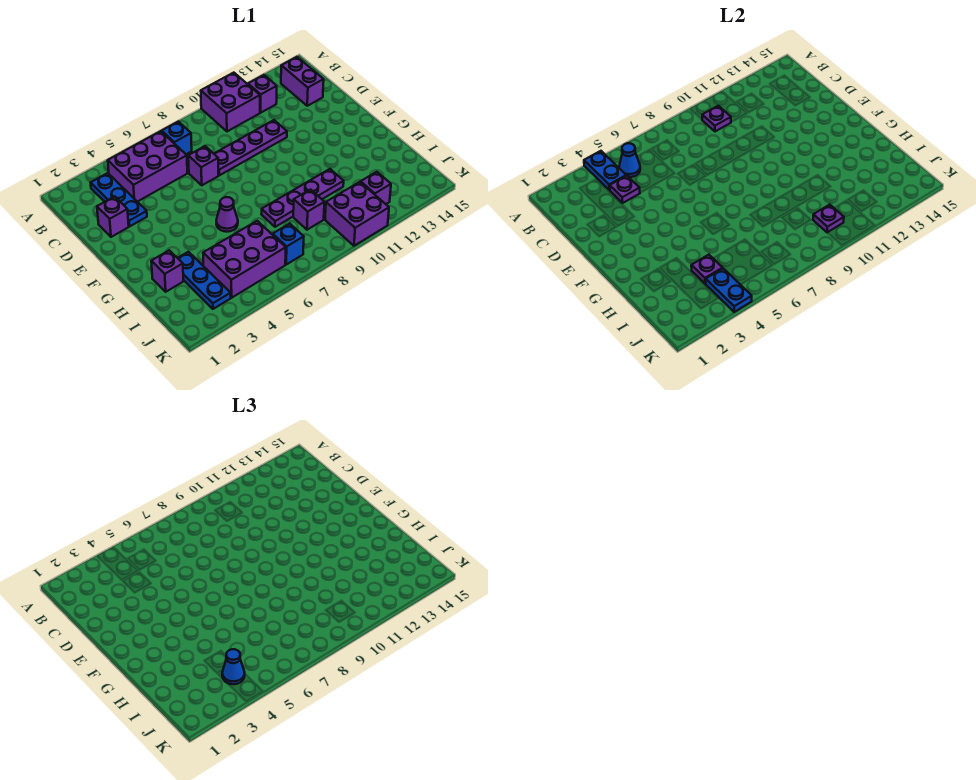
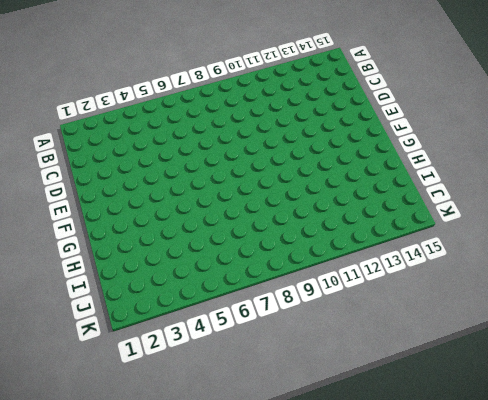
none -> purple brick A10:B11 level 1
none -> blue plate B3:D3 level 1
none -> purple brick B4:C6 level 1

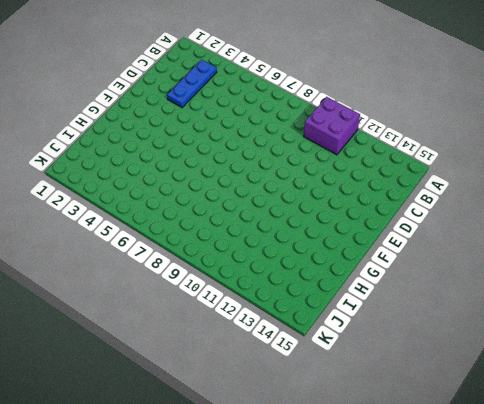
none -> purple brick B4:C6 level 1
none -> blue brick B7 level 1
none -> purple brick B12 level 1

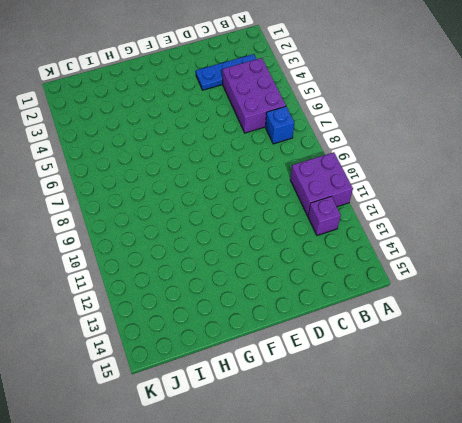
none -> purple brick B14:C14 level 1
none -> purple brick D2 level 1
none -> purple brick D7 level 1

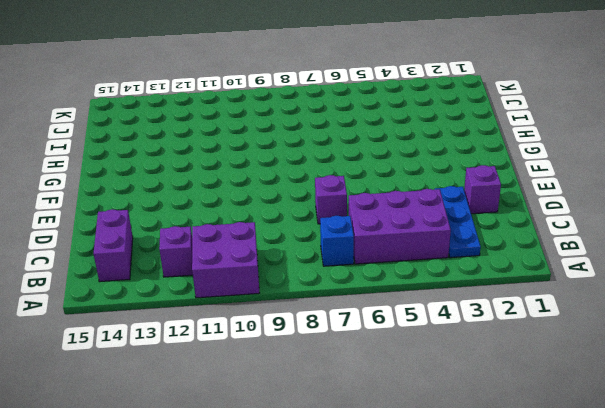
none -> purple plate D8:D11 level 1
none -> purple cone G6 level 1
none -> purple brick H2 level 1

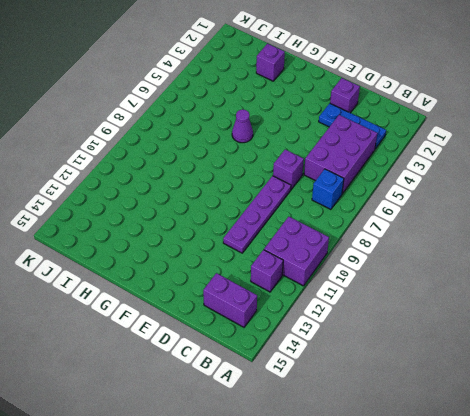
none -> blue plate H3:J3 level 1
none -> purple plate H8:H11 level 1
none -> purple brick I4:J6 level 1

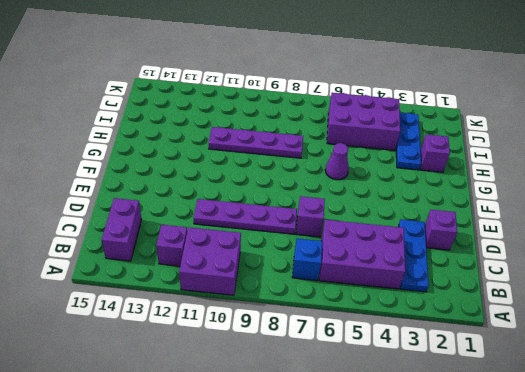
none -> purple brick I9 level 1
none -> blue brick J7 level 1
none -> purple brick J10:K11 level 1

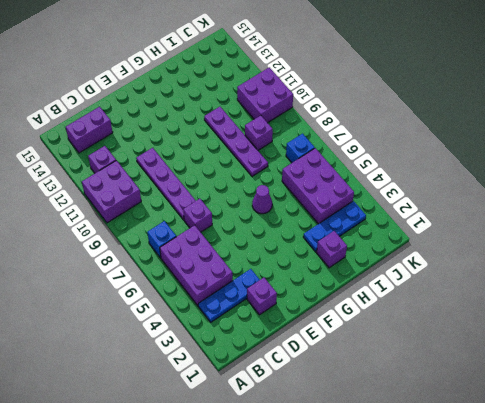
none -> purple brick J12 level 1
none -> blue plate A4:B4 level 2
none -> blue cone B5 level 2

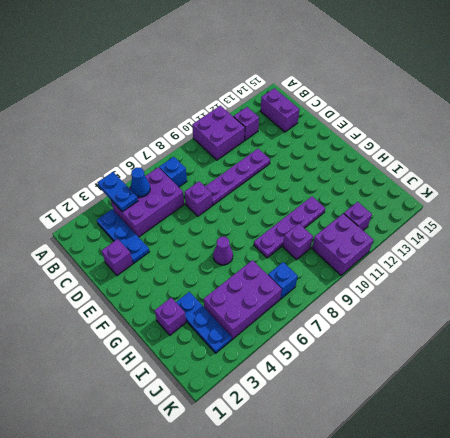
none -> purple plate B10 level 2
none -> purple plate C4 level 2
none -> purple plate I4 level 2

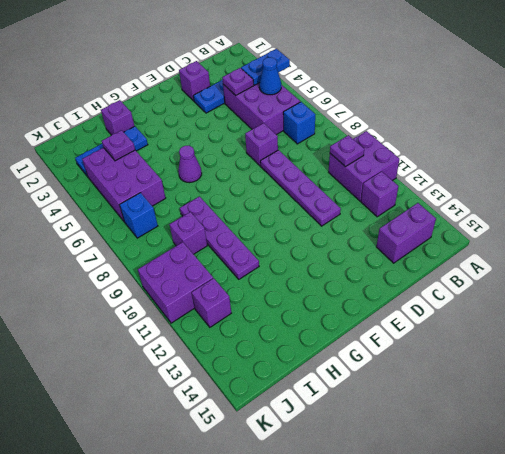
none -> blue plate J4:K4 level 2
none -> purple plate J10 level 2
none -> blue cone J4 level 3

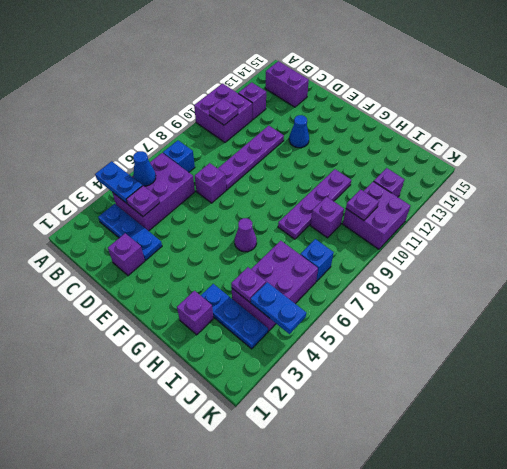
blue cone E12 level 1 -> blue cone J4 level 3

